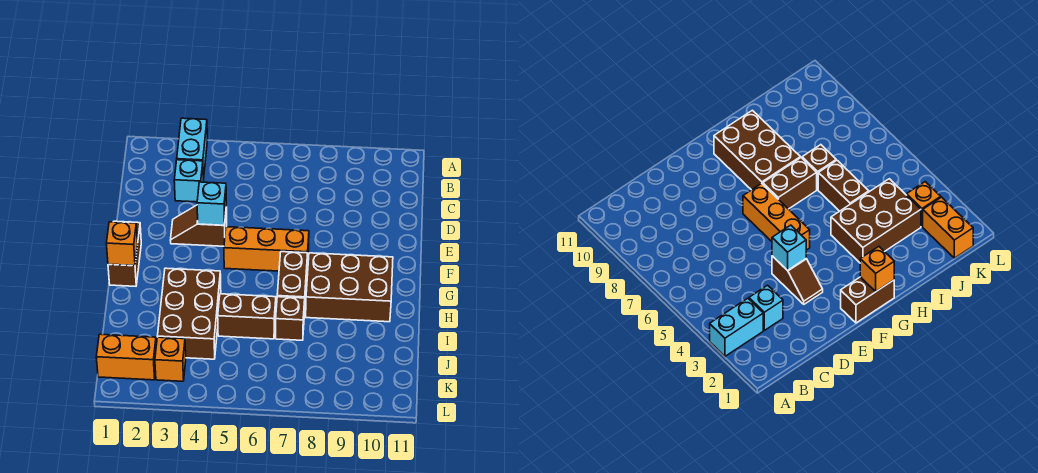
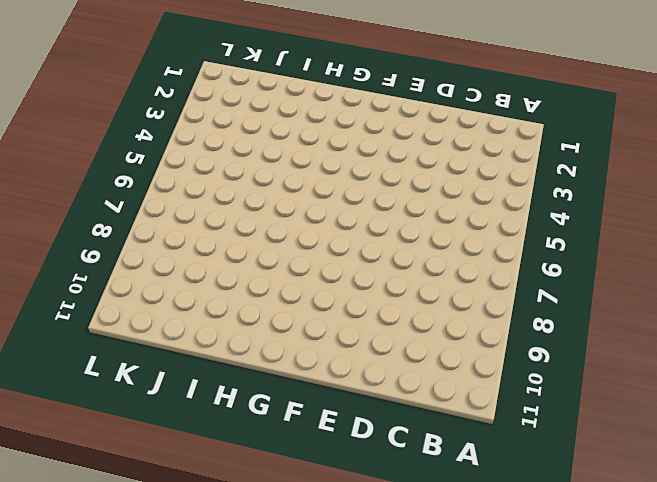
none -> cyan brick A3:B3 level 1
none -> cyan brick C3 level 1
none -> brown slope E3:E4 level 1 top 4

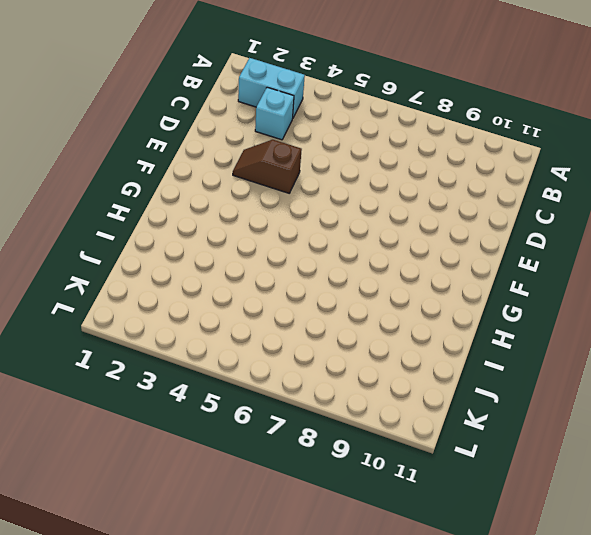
cyan brick B2:B3 level 1 -> cyan brick A3:B3 level 1
none -> brown brick F1:G1 level 1
none -> orange brick F5:F7 level 1
none -> brown brick G7:H7 level 1

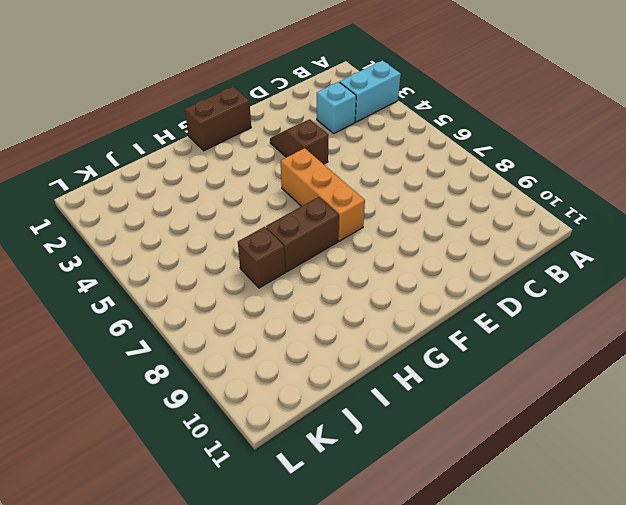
none -> brown brick G8:H10 level 1
none -> brown brick H3:J4 level 1
none -> brown brick I5:I6 level 1

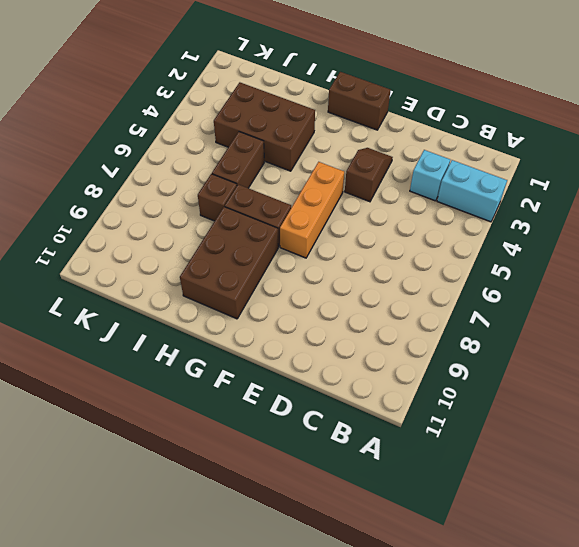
none -> orange brick K1:K2 level 1
none -> orange brick K3 level 1
none -> cyan brick E4 level 2

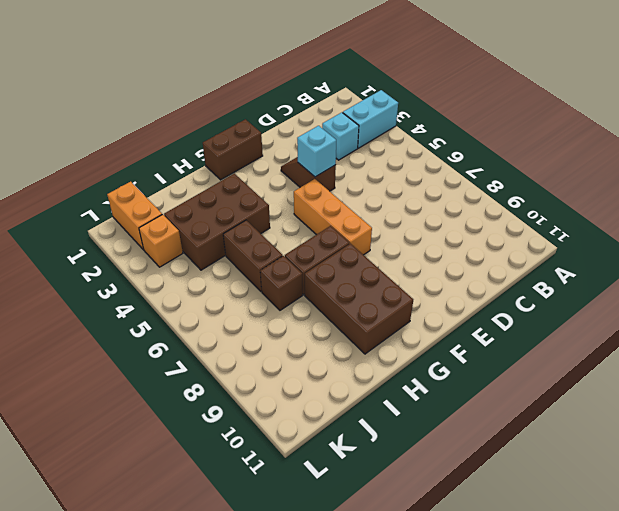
none -> orange brick G1 level 2

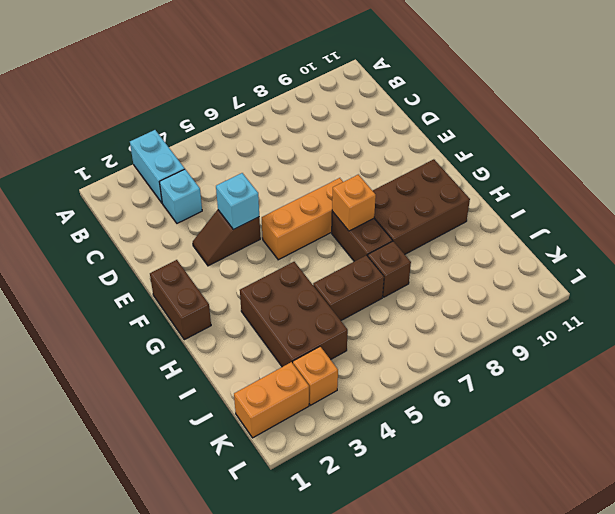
orange brick G7 level 2 -> orange brick G1 level 2

